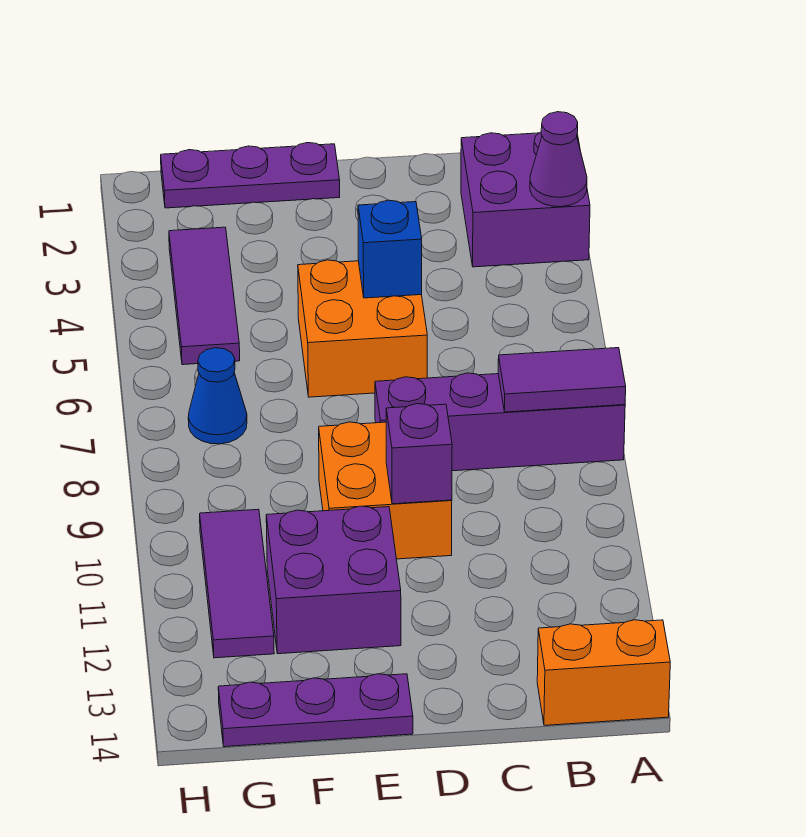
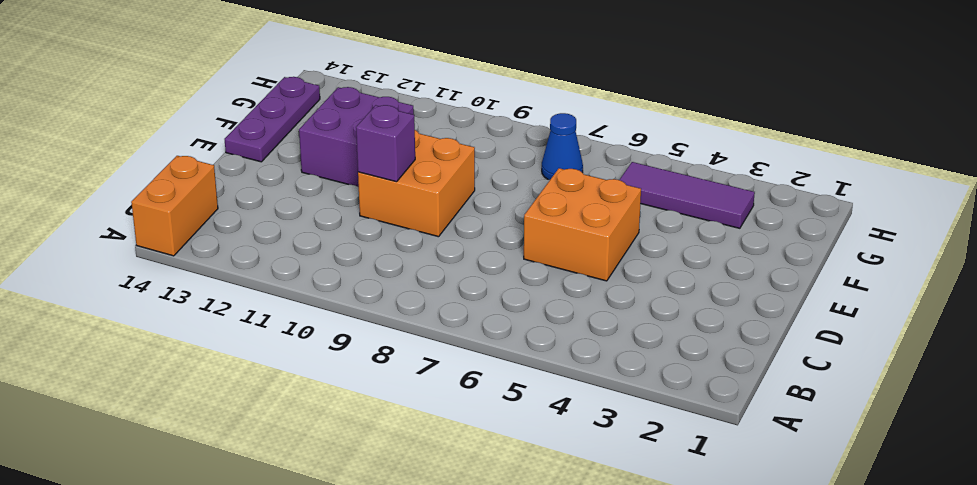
none -> purple brick A2:B3 level 1
none -> purple brick A8:D8 level 1
none -> purple plate E1:G1 level 1

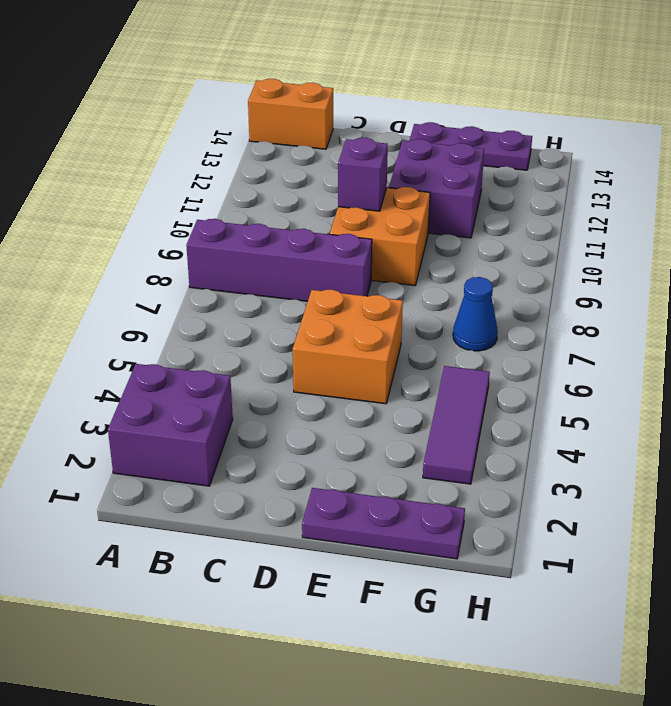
none -> purple tile G10:G12 level 1
none -> purple cone A3 level 2
none -> purple tile A8:B8 level 2

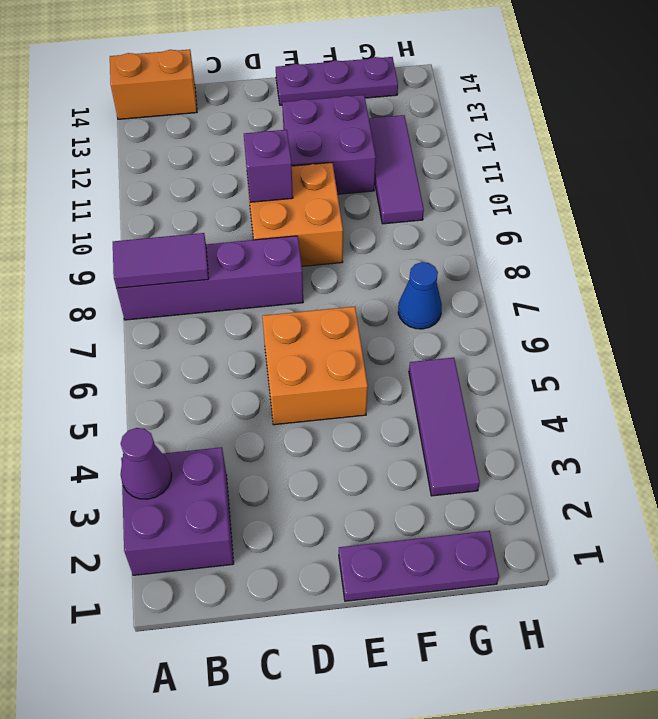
none -> blue brick D5 level 2

